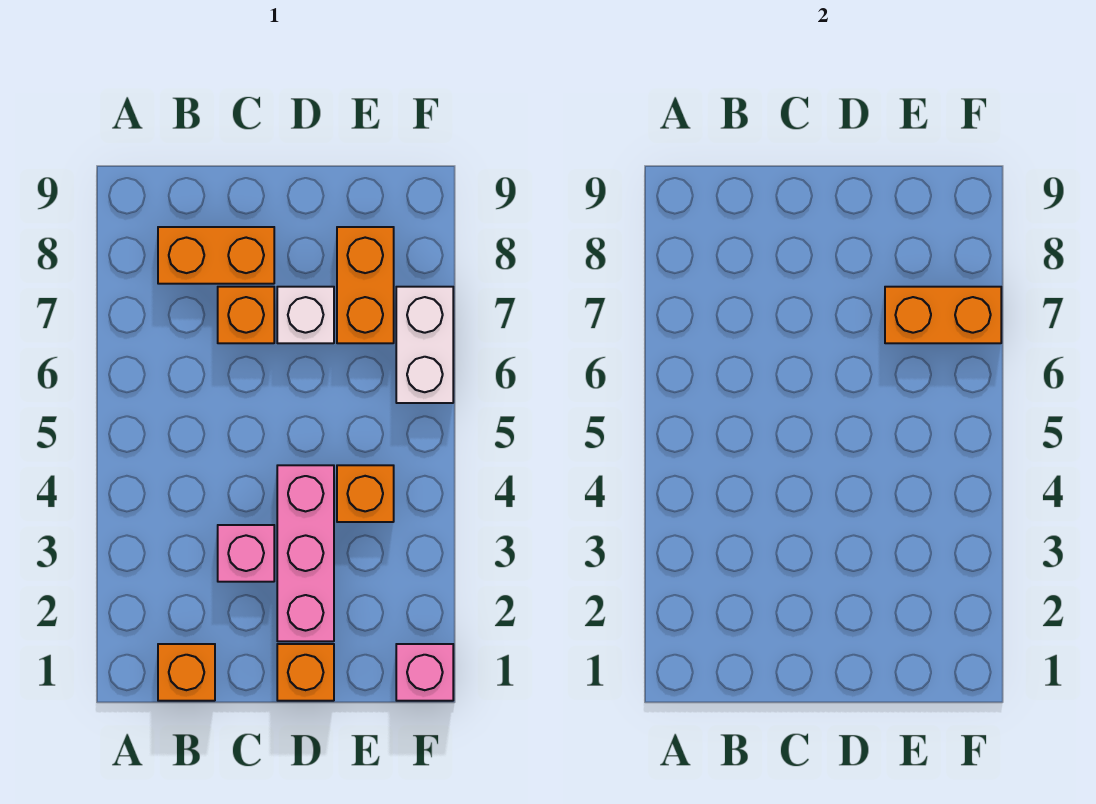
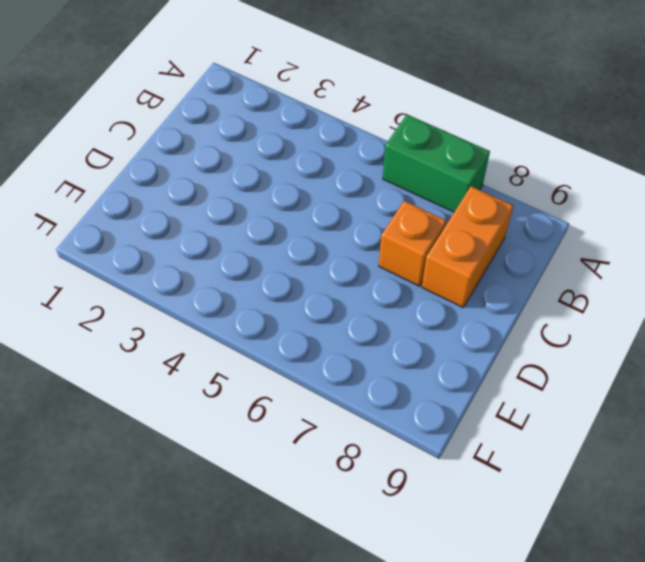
green brick A6:A7 level 1 -> none
none -> orange brick B1 level 1
none -> pink brick C3 level 1
none -> orange brick D1 level 1

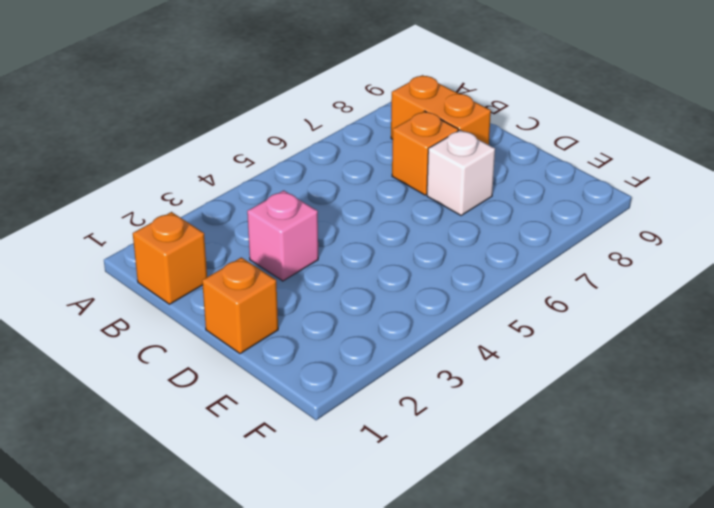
none -> pink brick D2:D4 level 1
none -> orange brick E4 level 1
none -> orange brick E7:E8 level 1

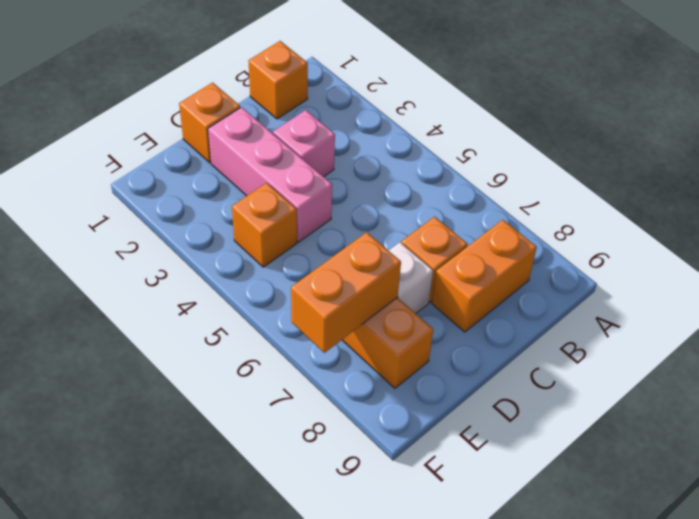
none -> pink brick F1 level 1
none -> white brick F6:F7 level 1

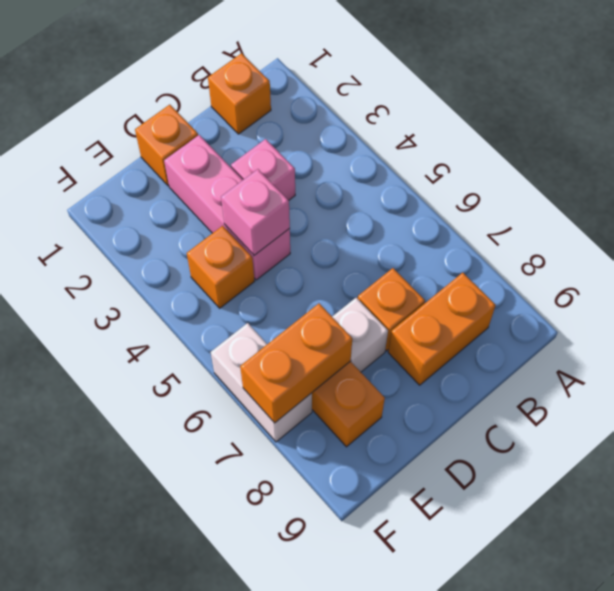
pink brick D4 level 2 -> pink brick F1 level 1

